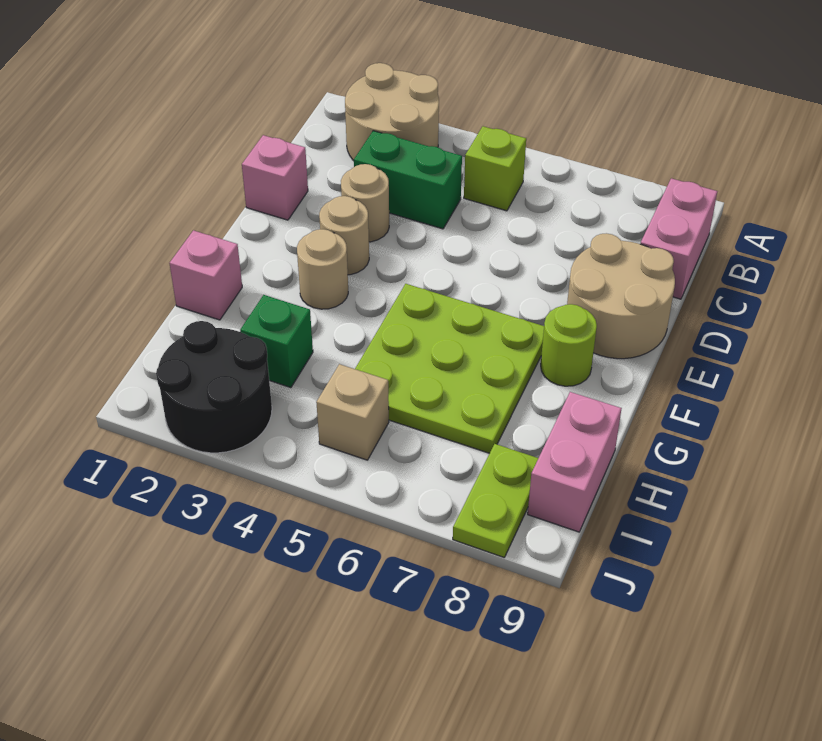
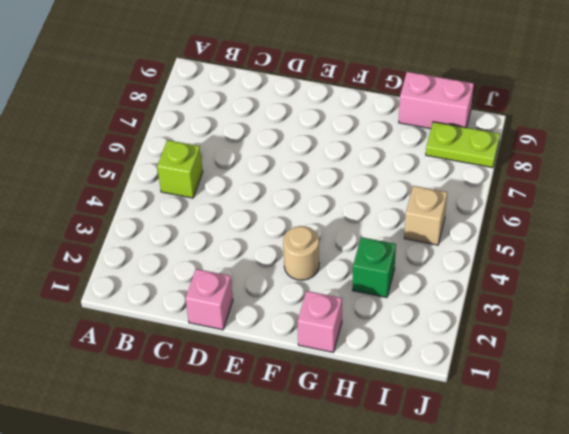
none -> tan round brick A2:B3 level 1
none -> pink brick B9:C9 level 1
none -> green brick C3:C4 level 1

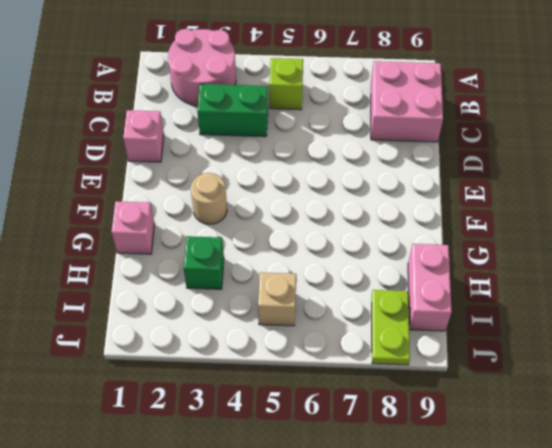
pink round brick A2:B3 level 1 -> tan round brick A2:B3 level 1
pink brick B8:C9 level 1 -> pink brick B9:C9 level 1
none -> tan round brick D3 level 1
none -> tan round brick D8:E9 level 1
none -> tan round brick E3 level 1

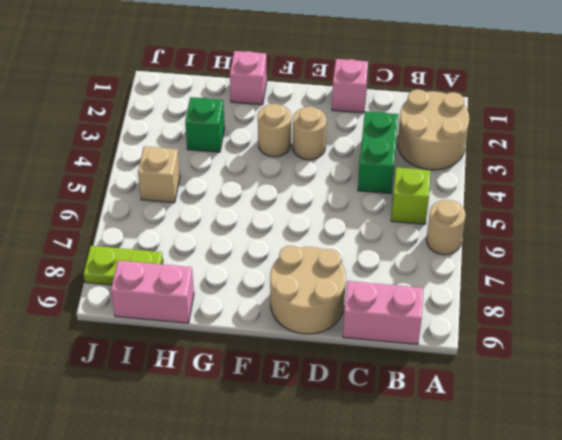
tan round brick A6 level 1 -> tan round brick D3 level 1
none -> lime plate F5:H7 level 1
none -> lime round brick F8 level 1
none -> black round brick I2:J3 level 1

